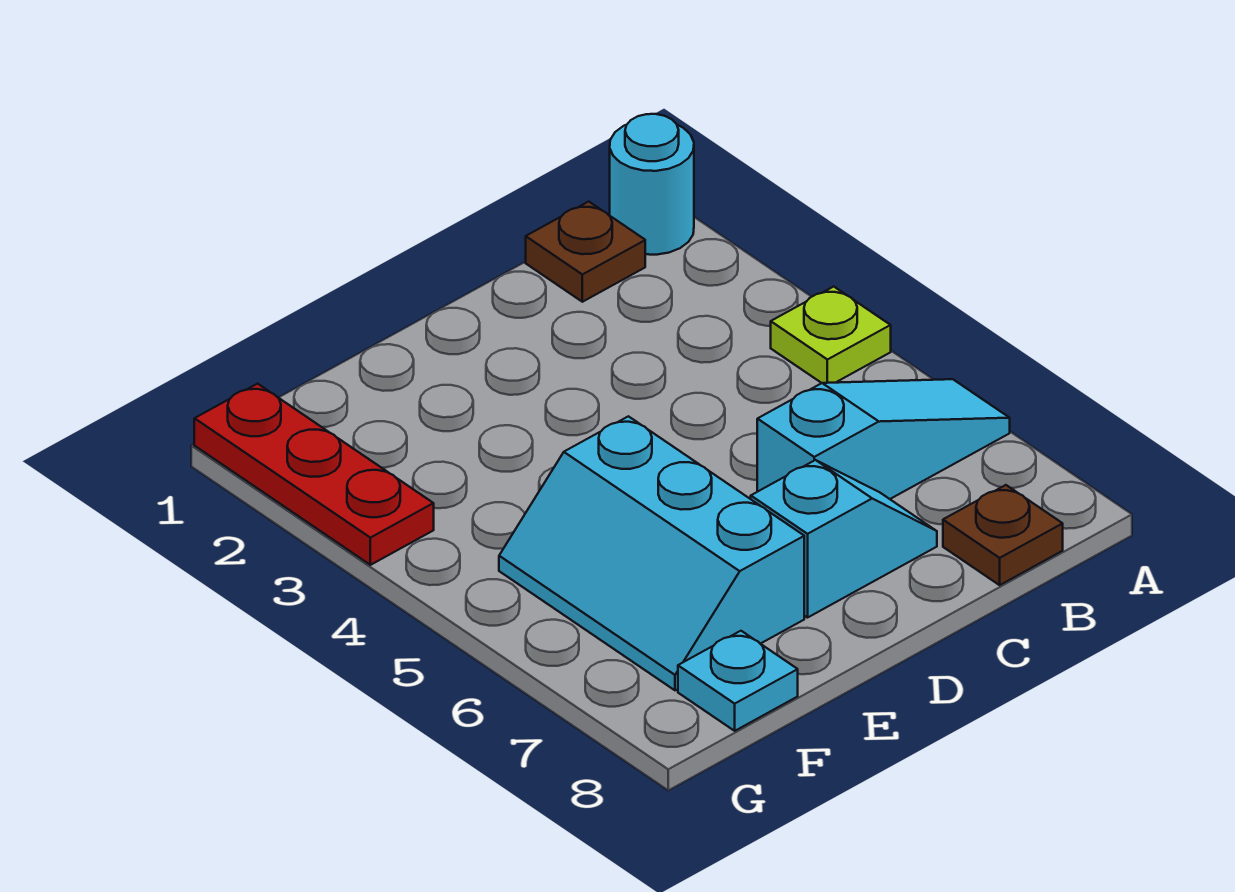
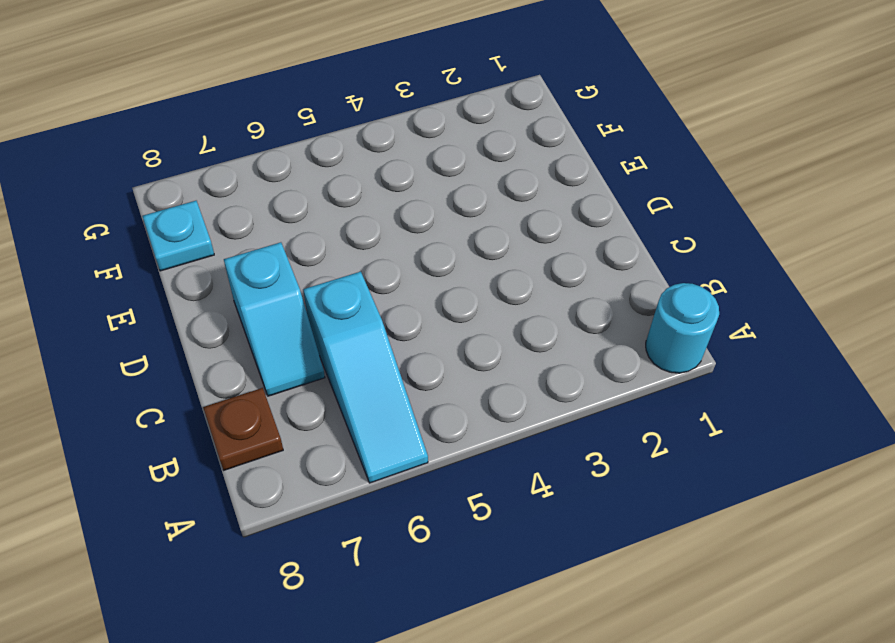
none -> lime plate A4 level 1
none -> brown plate B1 level 1

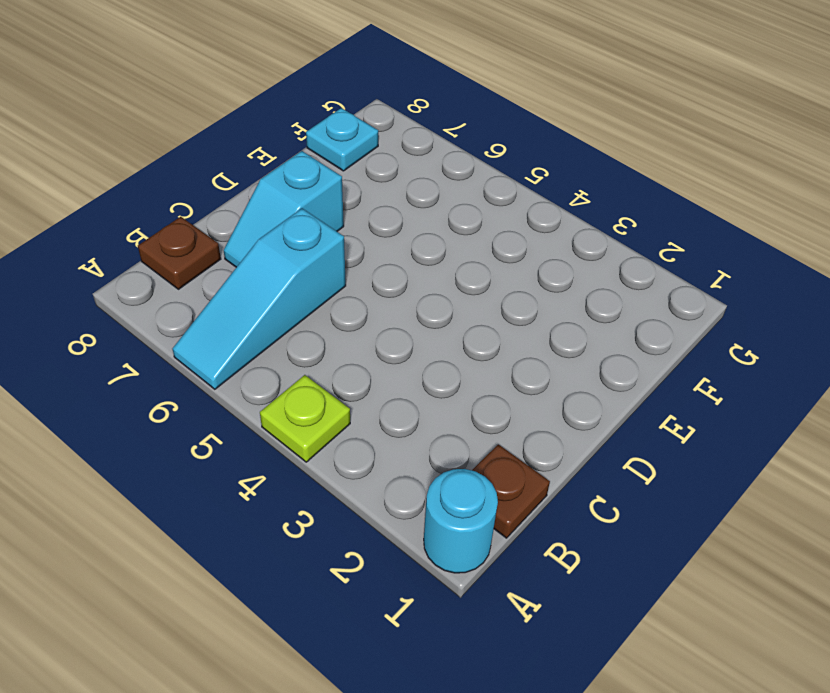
none -> cyan slope E5:F7 level 1 top E
none -> red plate G1:G3 level 1

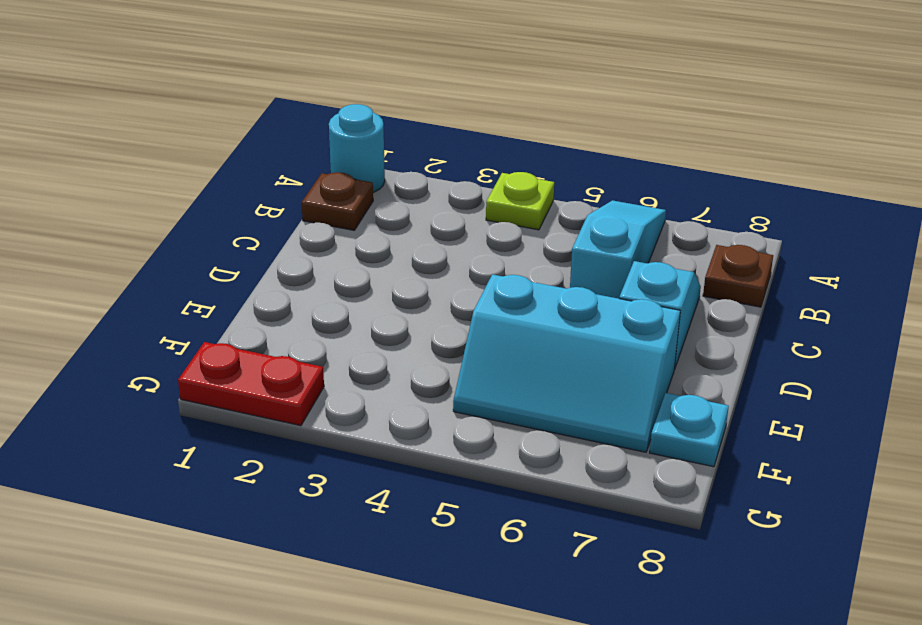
red plate G1:G2 level 1 -> red plate G1:G3 level 1

